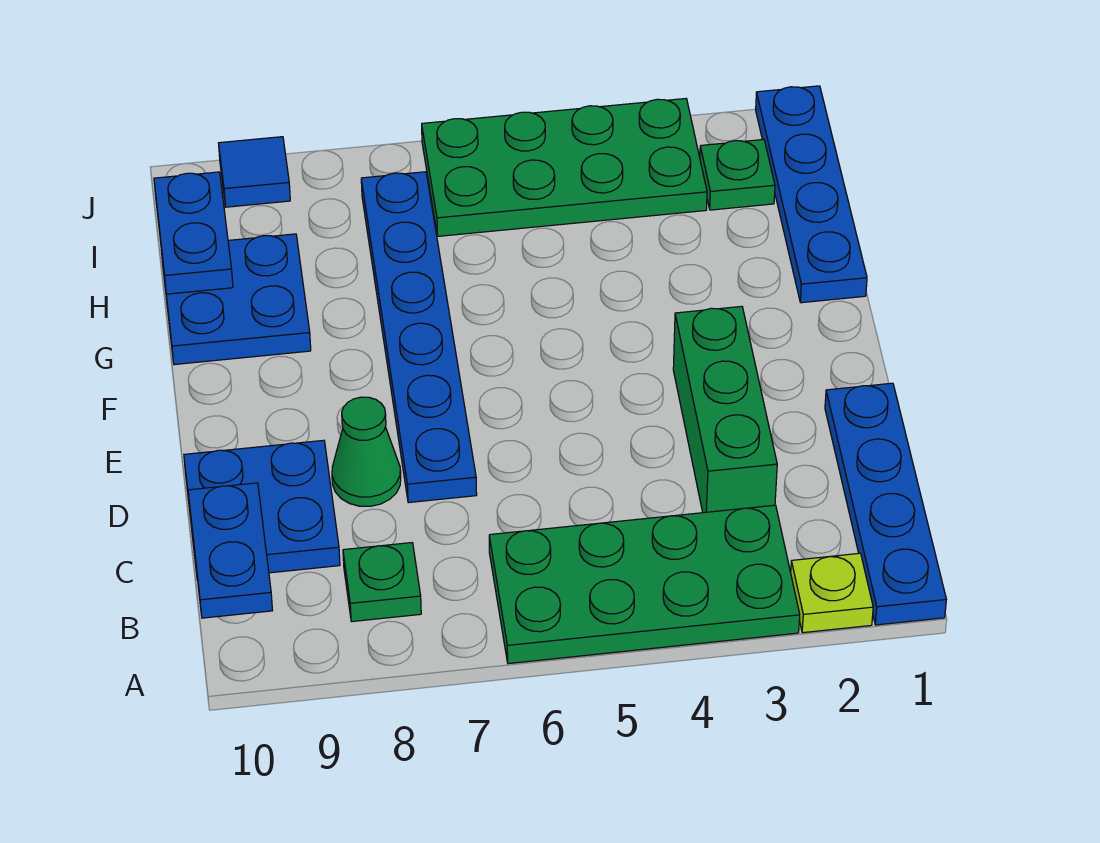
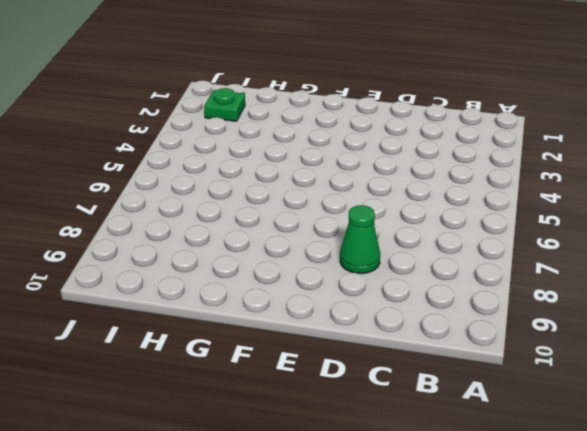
none -> blue plate A1:D1 level 1
none -> lime plate A2 level 1
none -> green plate A3:B6 level 1

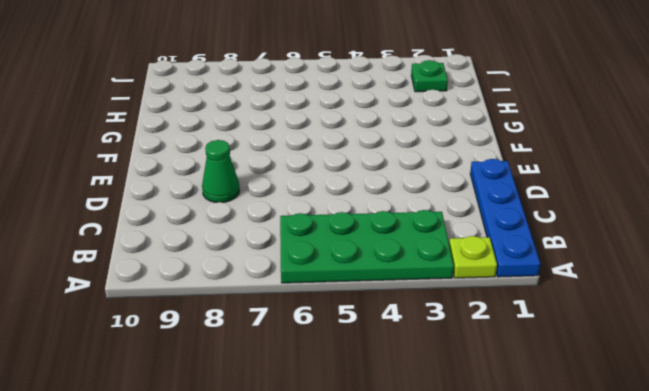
none -> green plate B8 level 1
none -> green brick C3:E3 level 1
none -> blue plate C9:D10 level 1

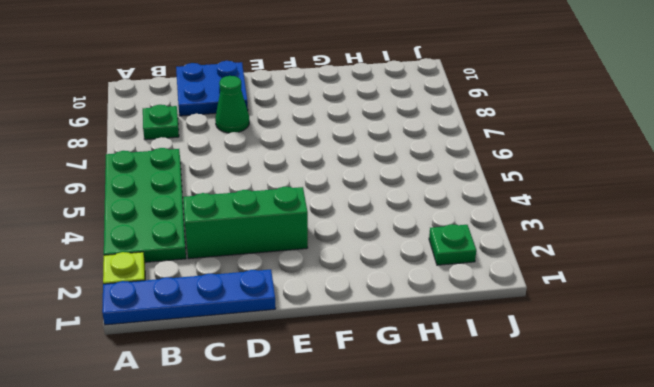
none -> blue plate D7:I7 level 1
none -> blue plate G1:J1 level 1
none -> blue plate G9:H10 level 1

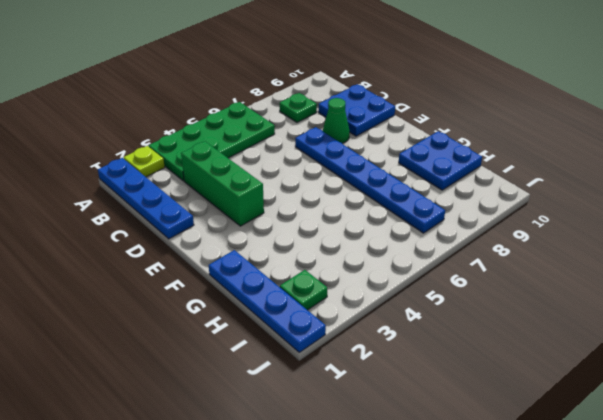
none -> green plate I3:J6 level 1
none -> blue tile J9 level 1
none -> blue plate B10:C10 level 2

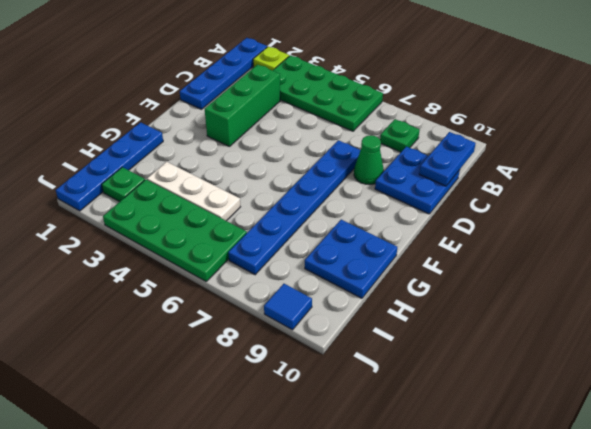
white plate H3:H5 level 1 -> none
none -> blue plate H10:I10 level 2

